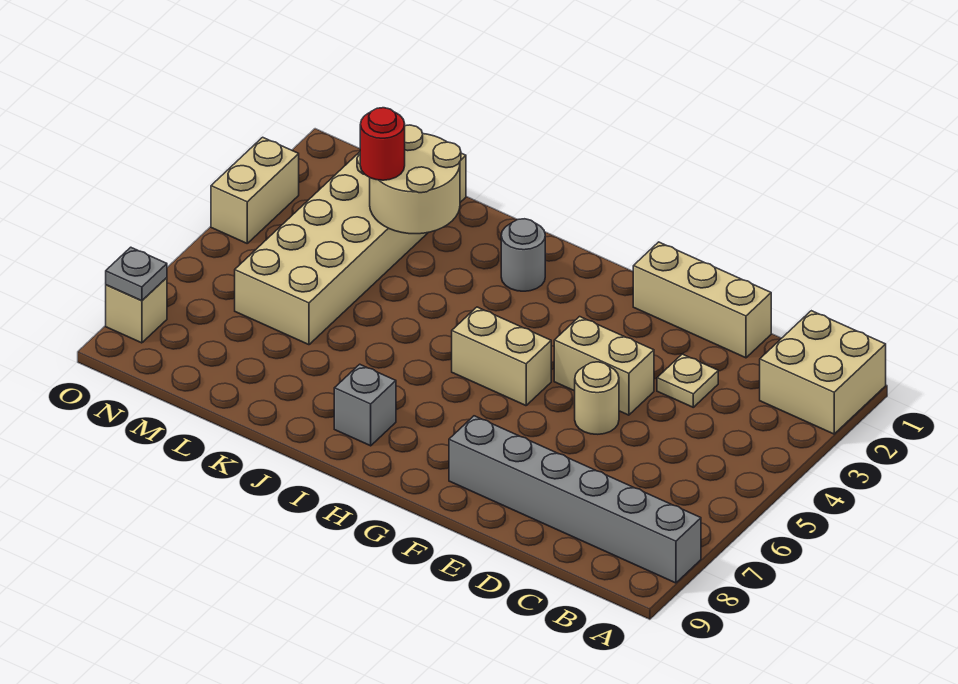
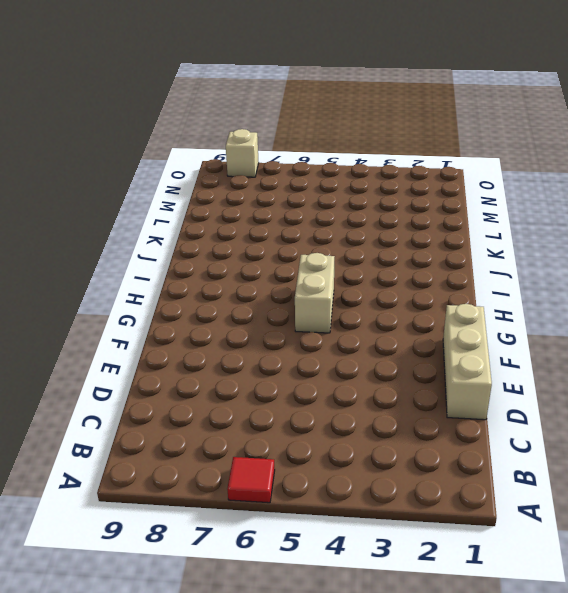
red tile A6 level 1 -> none
none -> tan brick A1:B2 level 1
none -> grey brick A8:F8 level 1
none -> tan plate D3 level 1

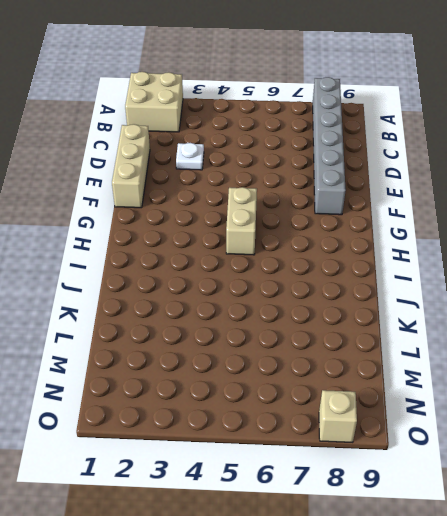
white plate D3 level 1 -> tan plate D3 level 1
none -> tan brick E4:F4 level 1
none -> tan round brick E5 level 1
none -> grey round brick I2 level 1

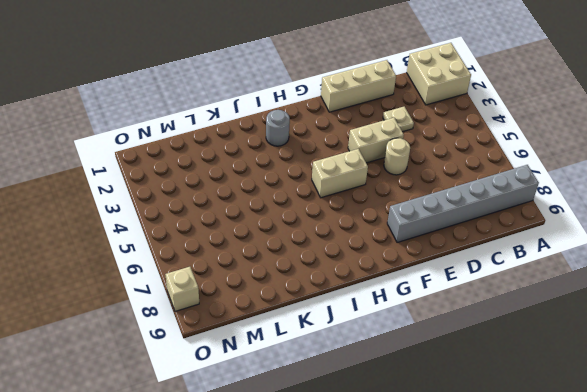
none -> grey brick I8 level 1
none -> tan brick L1:M6 level 1
none -> tan brick O3:O4 level 1

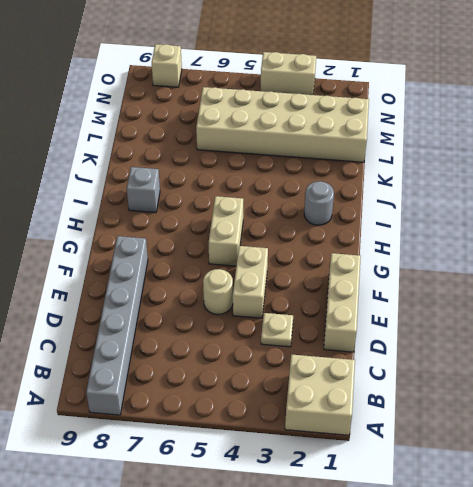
none -> tan round brick K2:L3 level 2
none -> grey plate O8 level 2
none -> red round brick L3 level 3

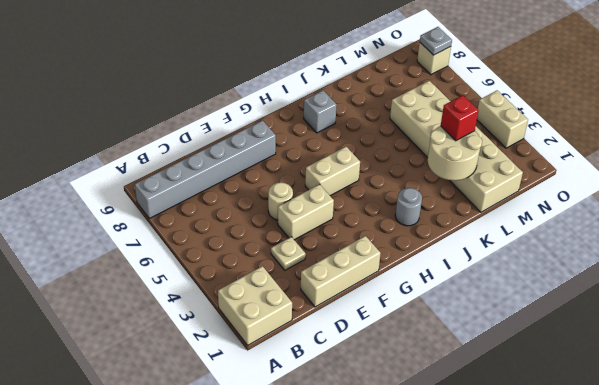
red brick L3 level 3 -> red round brick L3 level 3

